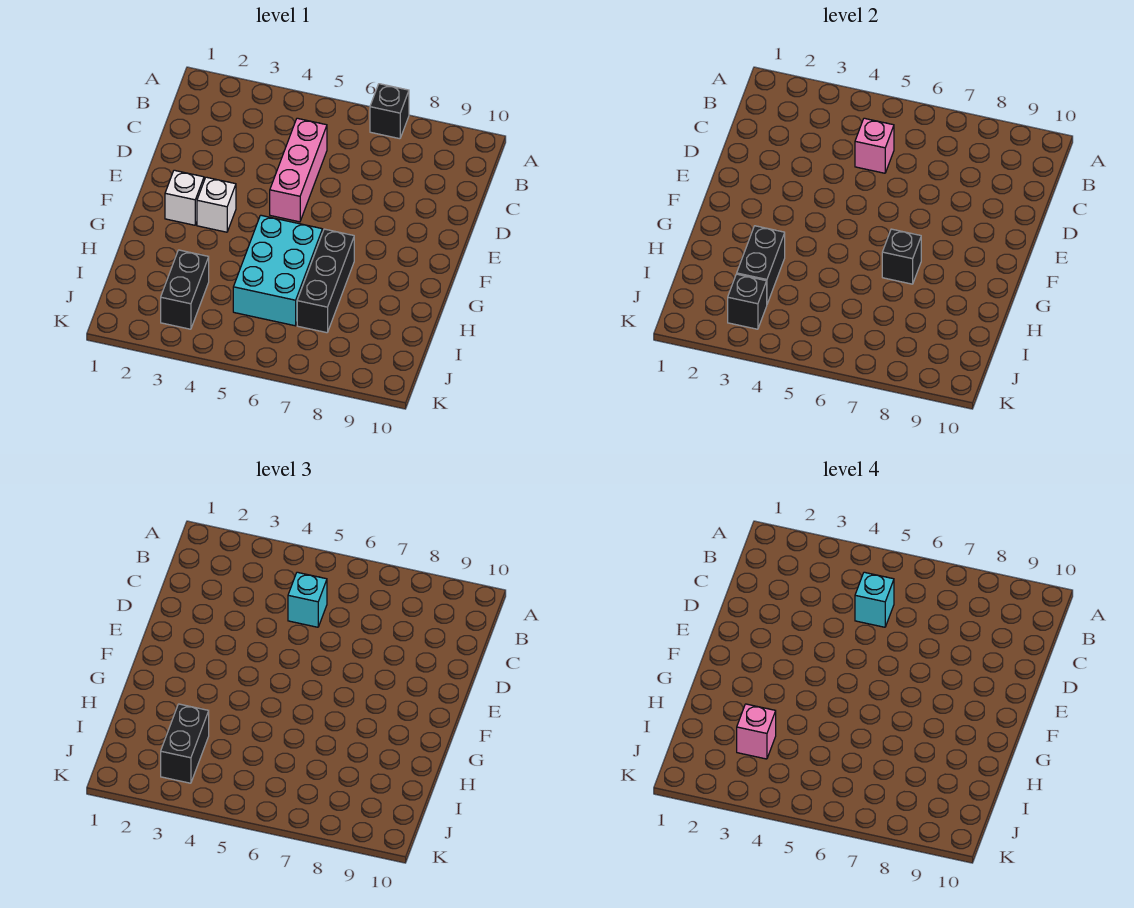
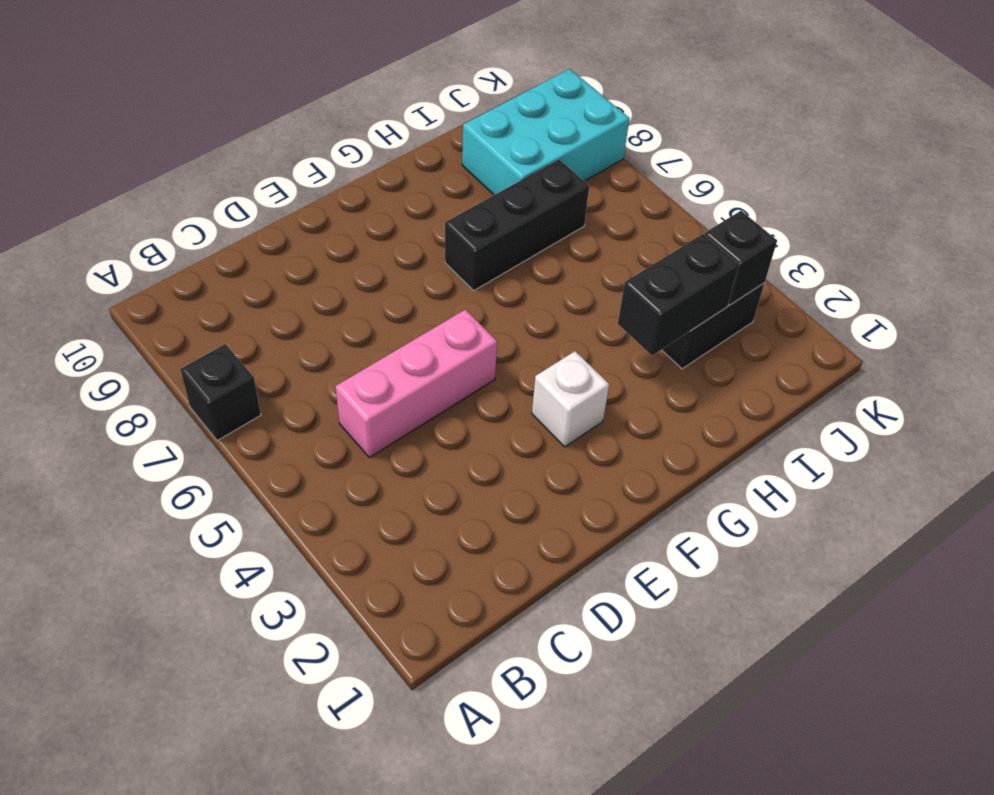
cyan brick I8:K9 level 1 -> cyan brick G5:I6 level 1
none -> white brick F2 level 1
none -> pink brick C5 level 2
none -> black brick G7 level 2

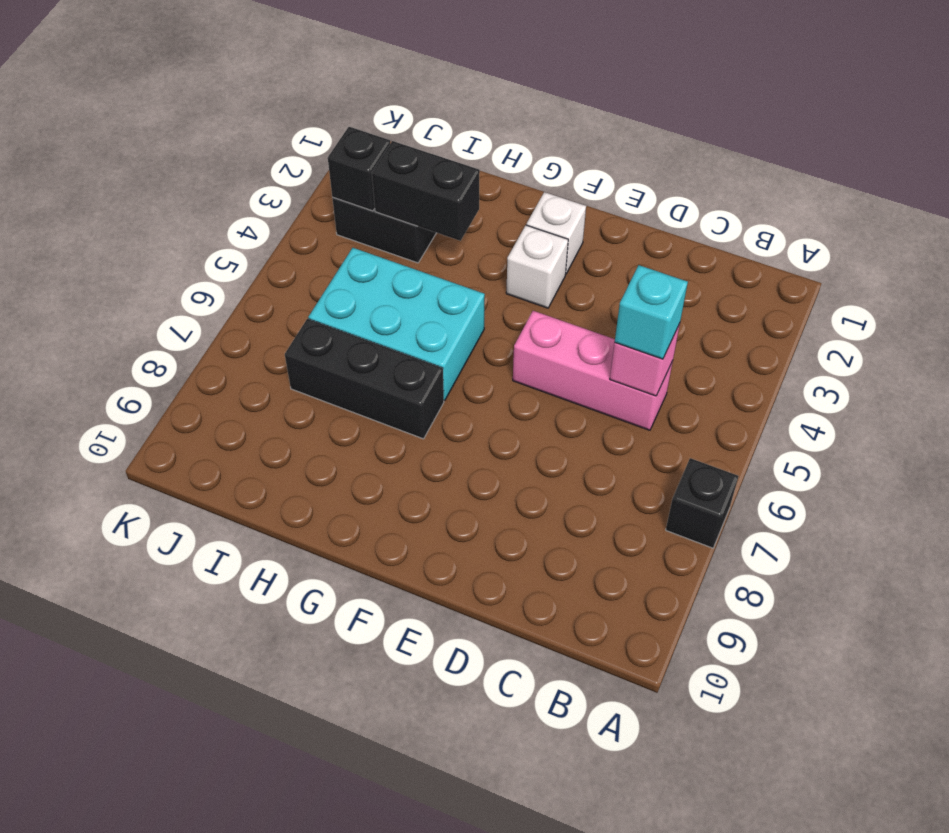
none -> black brick G7 level 2
none -> black brick I3:J3 level 3
none -> cyan brick C5 level 4

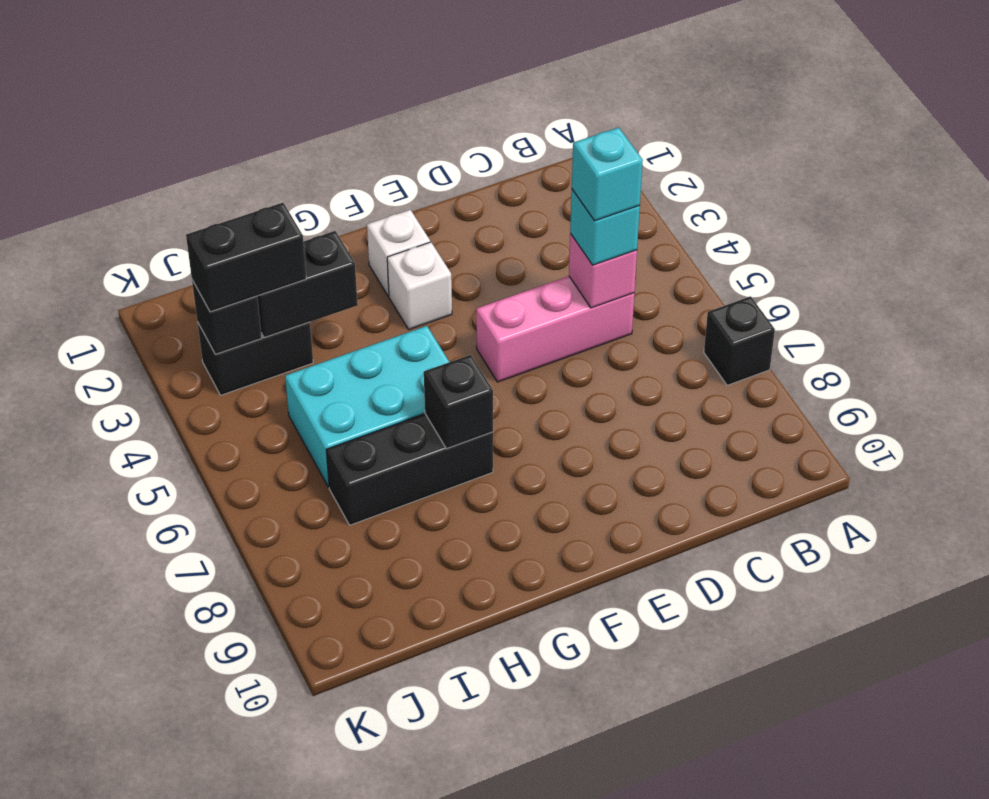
none -> pink brick I3 level 4

